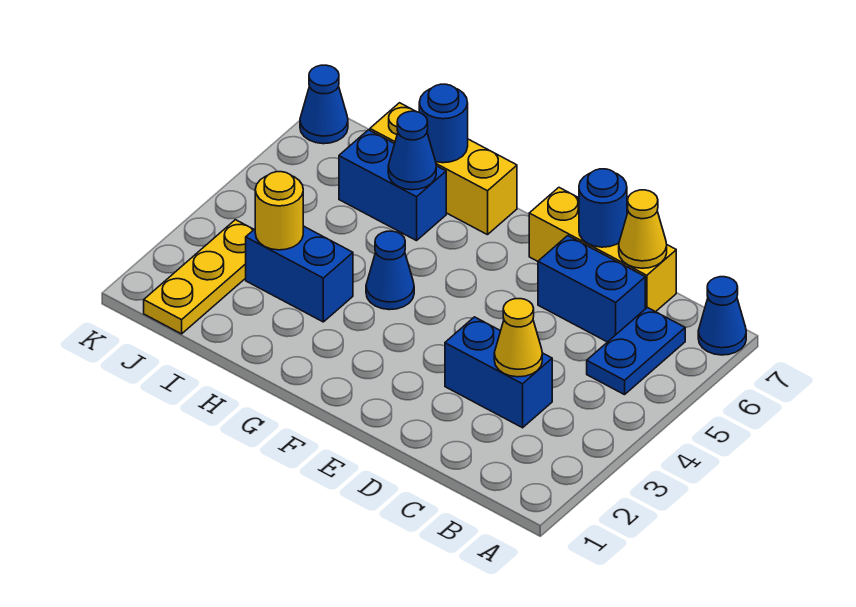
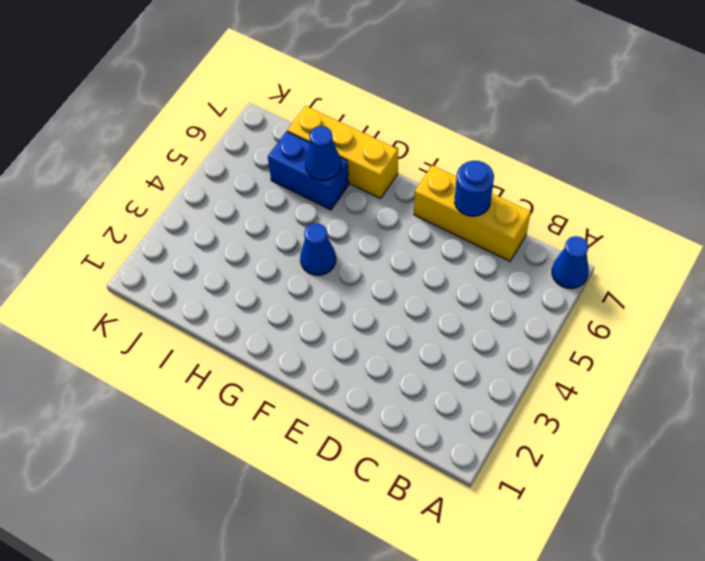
none -> blue plate B5:B6 level 1
none -> blue brick C3:D3 level 1
none -> blue brick C6:D6 level 1

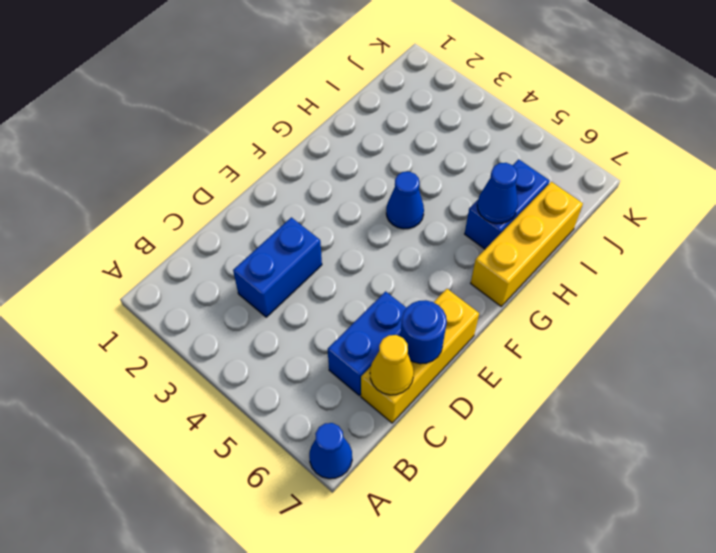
none -> blue plate B5:B6 level 1
none -> blue brick H3:I3 level 1
none -> yellow plate J1:J3 level 1

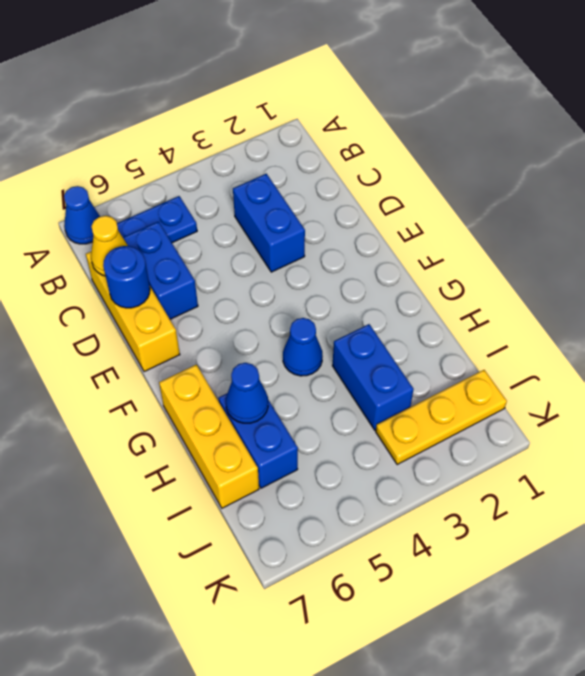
none -> blue cone K7 level 1
none -> yellow cone C3 level 2
none -> blue round brick H7 level 2

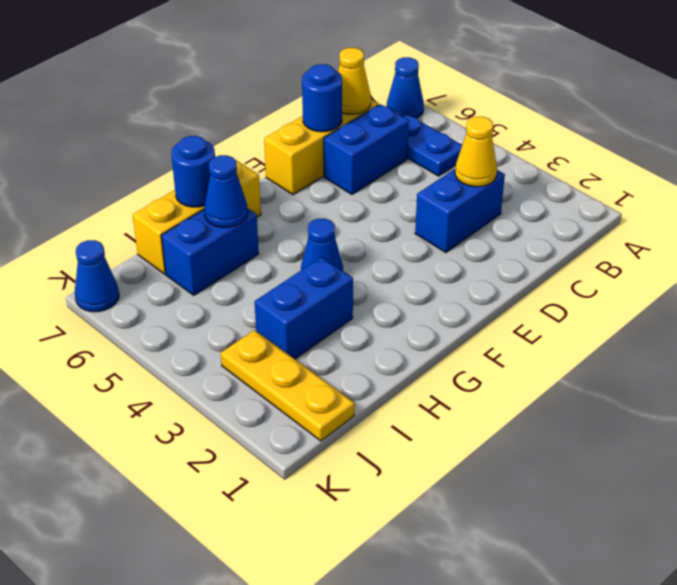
none -> yellow round brick I3 level 2

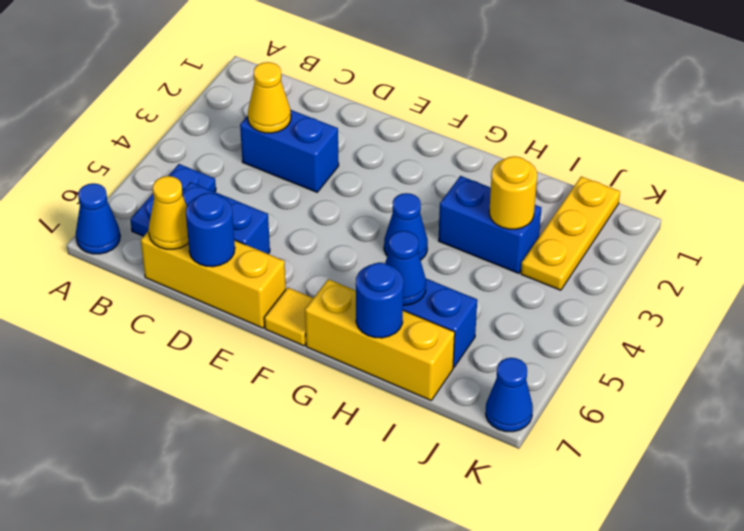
yellow tile F7 level 1 -> none

